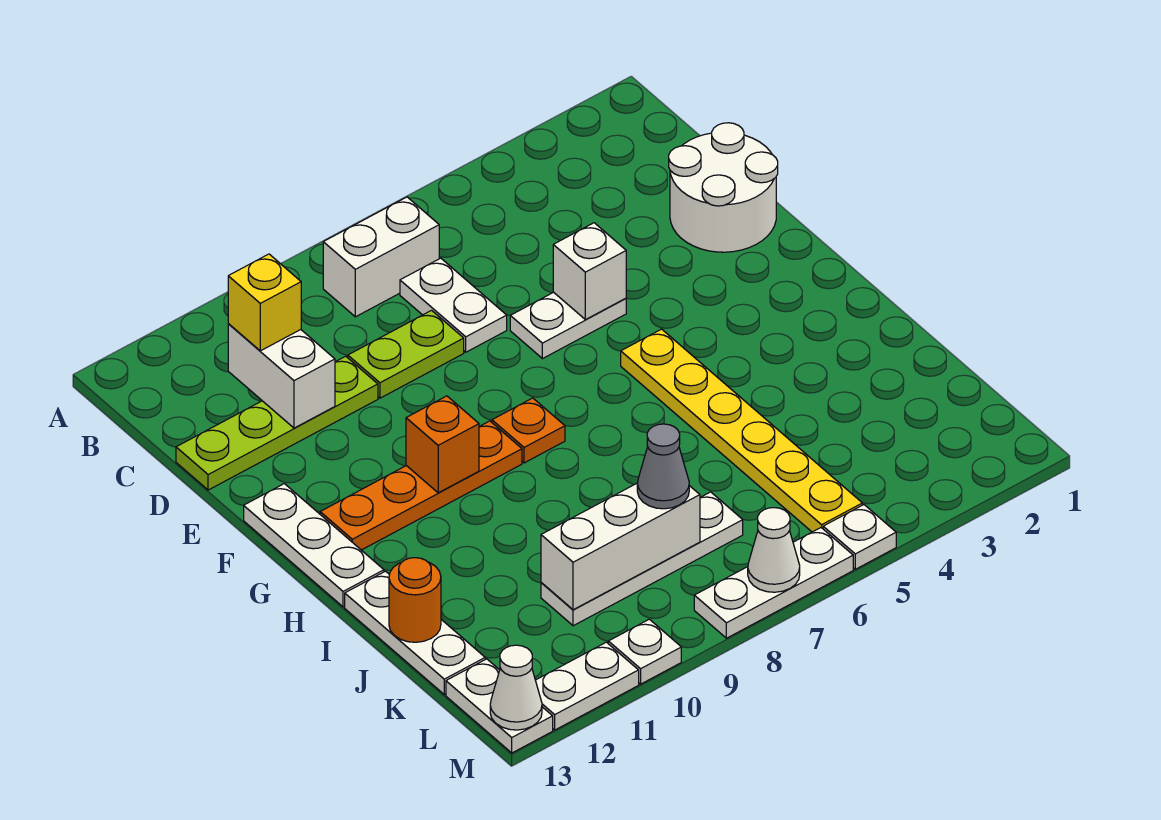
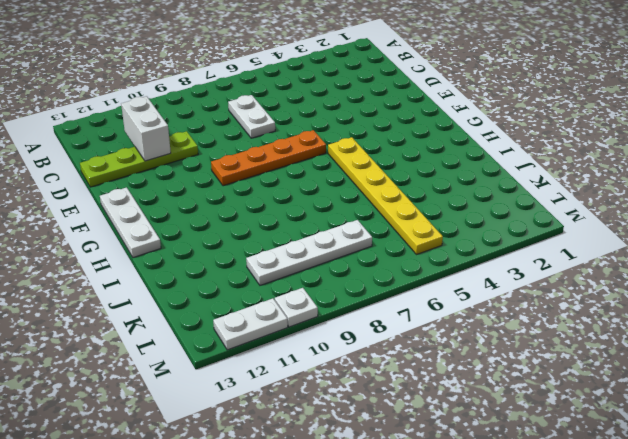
orange plate F6:F9 level 1 -> orange plate G9:G12 level 1
none -> white brick B7:B8 level 1
none -> white round brick D1:E2 level 1
none -> lime plate D8:D9 level 1

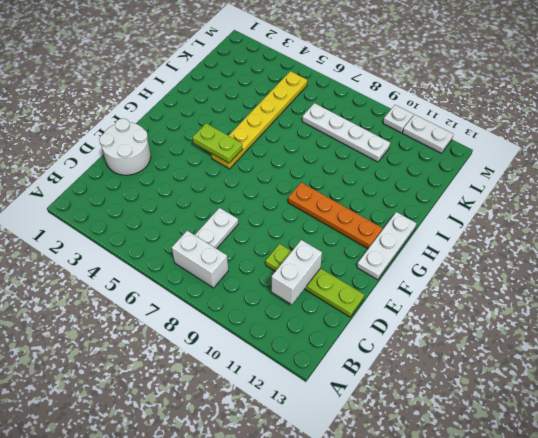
lime plate G4:G5 level 2 -> lime plate D8:D9 level 1
none -> white plate E5:E6 level 1
none -> orange plate G8 level 1
none -> white plate I13:K13 level 1

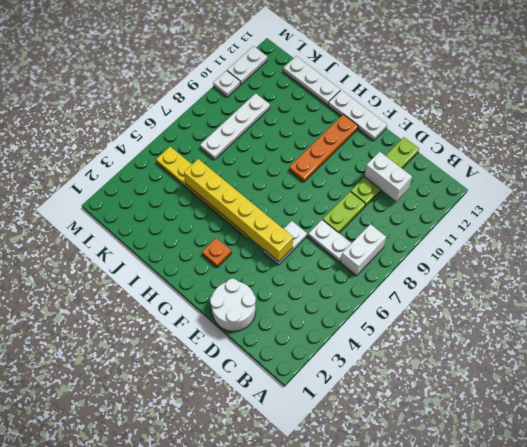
yellow brick E5:J5 level 2 -> white brick E5 level 2
orange plate G3 level 1 -> orange plate G8 level 1
none -> white plate L13:M13 level 1
none -> white plate M5 level 1
none -> white plate M6:M8 level 1

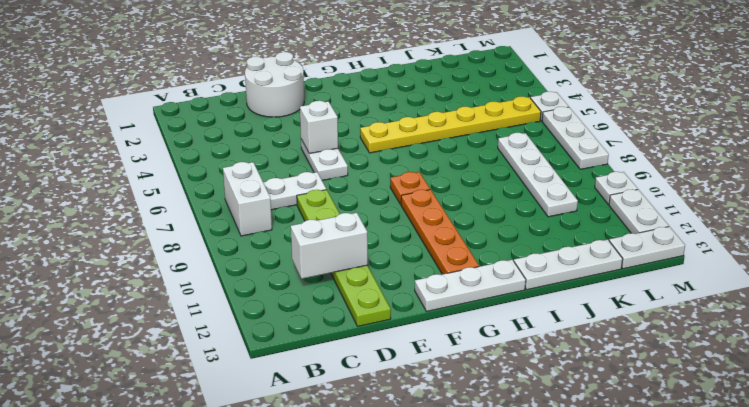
none -> orange brick G10 level 2
none -> orange round brick J13 level 2
none -> white brick K8:K10 level 2

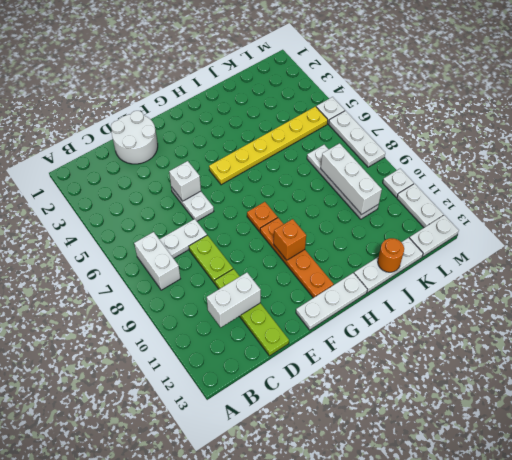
none -> white cone M7 level 2
none -> white cone M13 level 2
none -> yellow brick C11 level 3

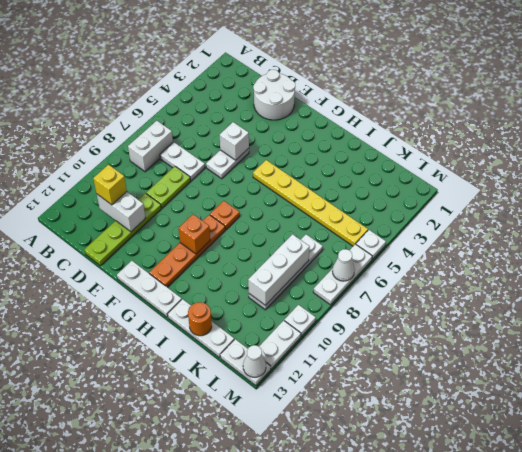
none -> grey cone K8 level 3

